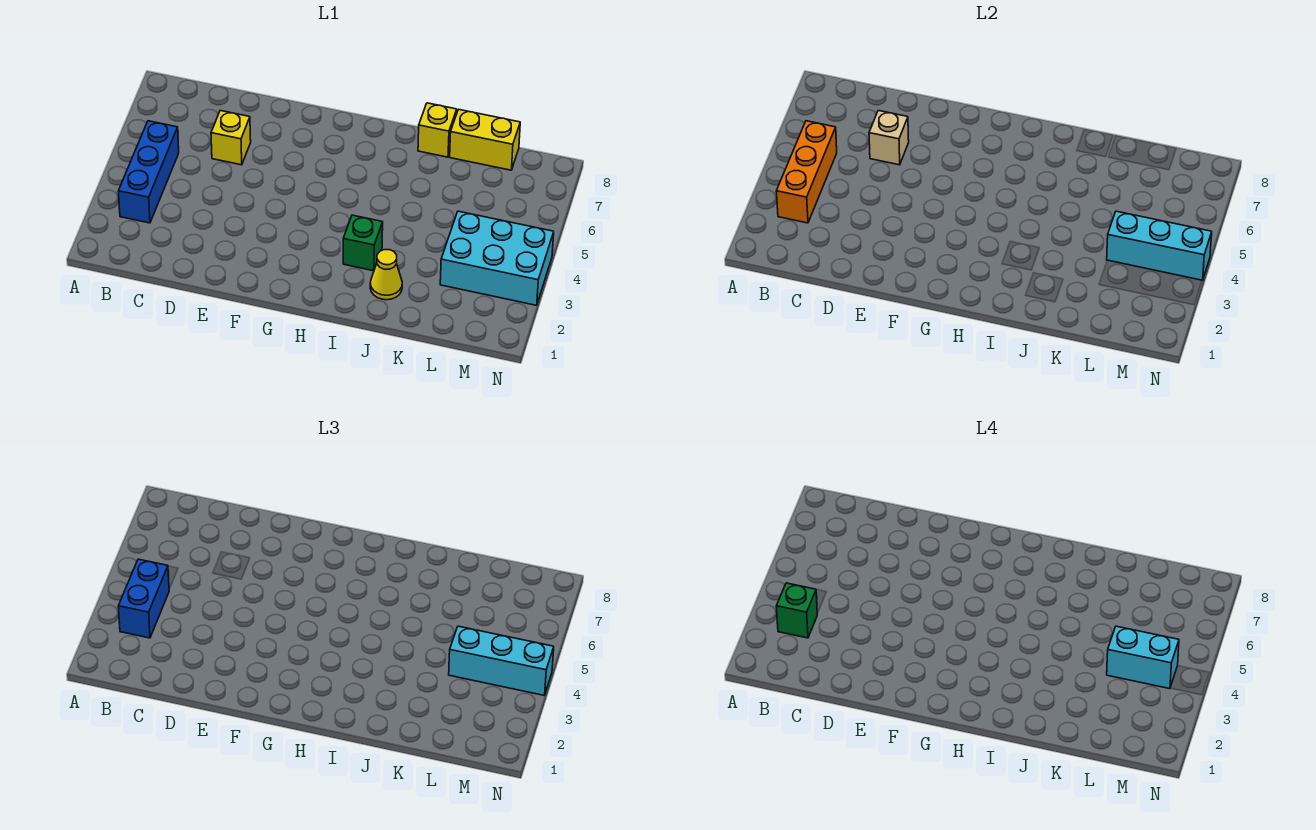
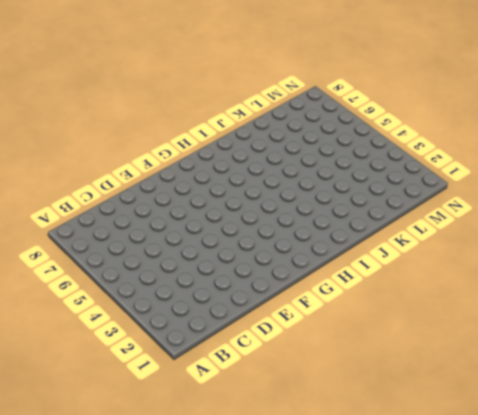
none -> blue brick B3:B5 level 1
none -> yellow brick D6 level 1
none -> green brick I3 level 1

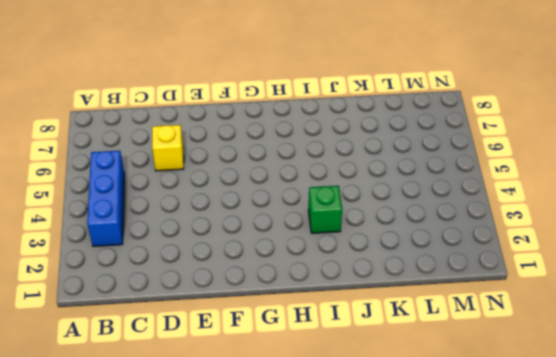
none -> yellow cone J2 level 1
none -> yellow brick J8 level 1
none -> yellow brick K8:L8 level 1

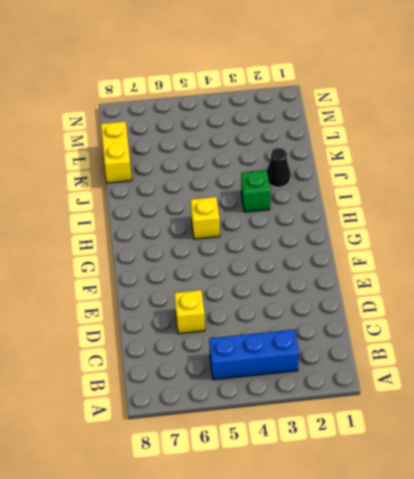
yellow brick H5 level 1 -> yellow brick J8 level 1
black cone J2 level 1 -> yellow cone J2 level 1
none -> cyan brick L3:N4 level 1
none -> orange brick B3:B5 level 2
none -> tan brick D6 level 2

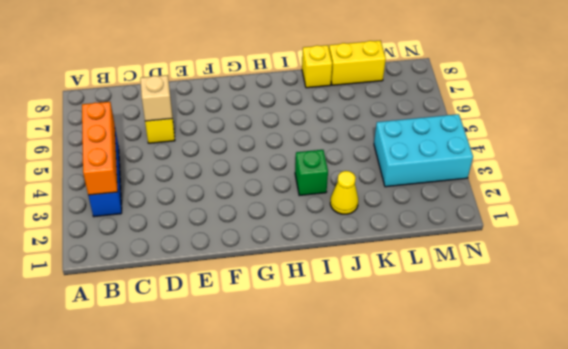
none -> cyan brick L4:N4 level 2
none -> blue brick B3:B4 level 3
none -> cyan brick L4:N4 level 3

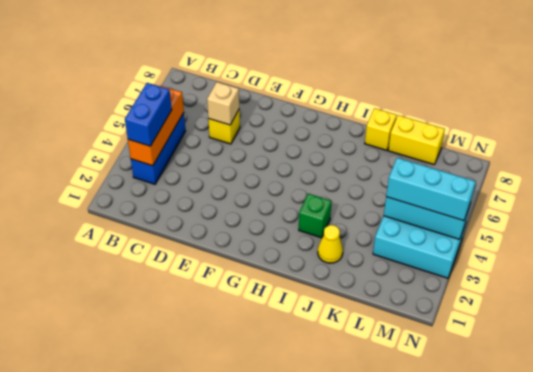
none -> green brick B3 level 4
none -> cyan brick L4:M4 level 4

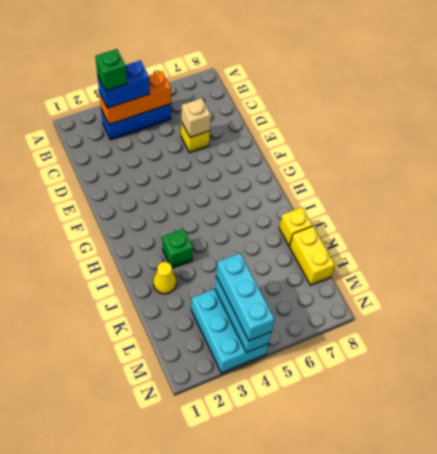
none -> cyan brick L4:M4 level 4

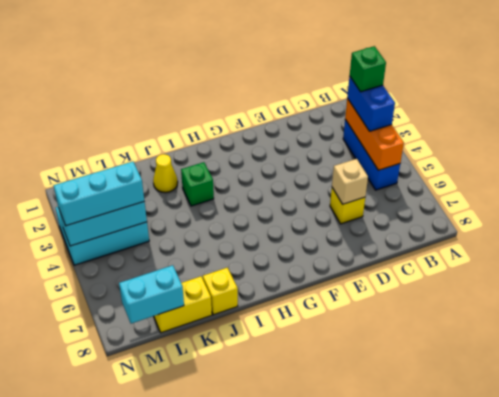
cyan brick L8:M8 level 2 -> cyan brick L4:M4 level 4

